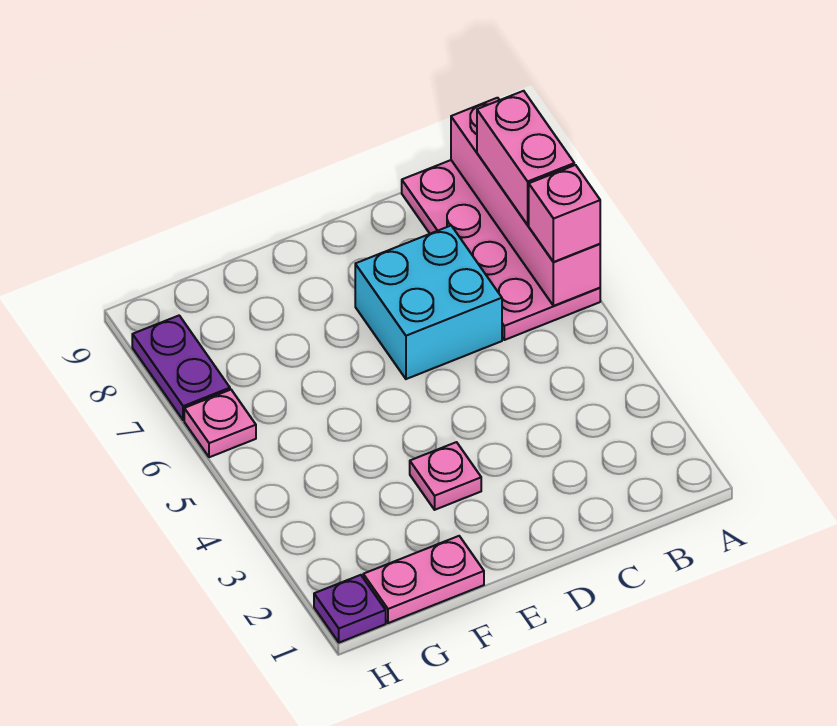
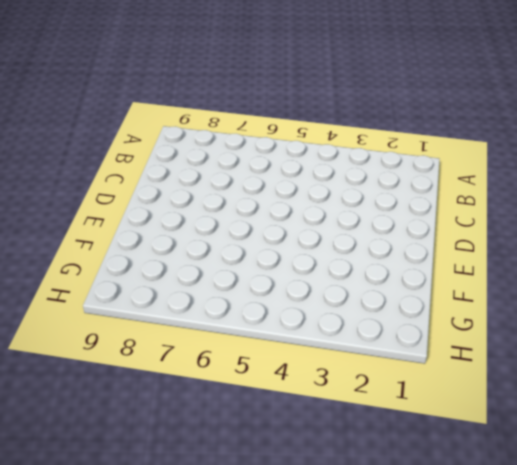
none -> pink plate A6:B9 level 1
none -> cyan brick C6:D7 level 1

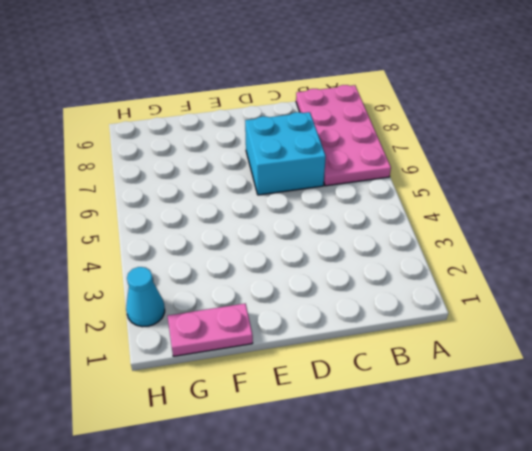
cyan cone H2 level 1 -> none
none -> pink plate E3 level 1
none -> purple plate H1 level 1

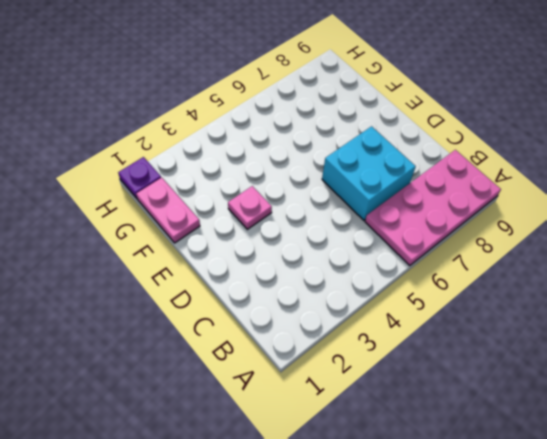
none -> pink plate H6 level 1
none -> purple plate H7:H8 level 1

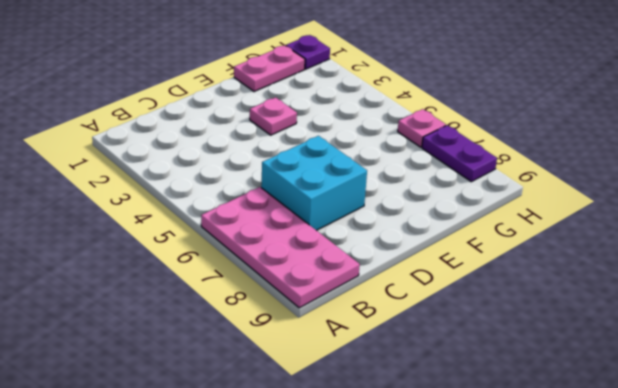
none -> pink brick A6:A9 level 2
none -> pink brick A6 level 3

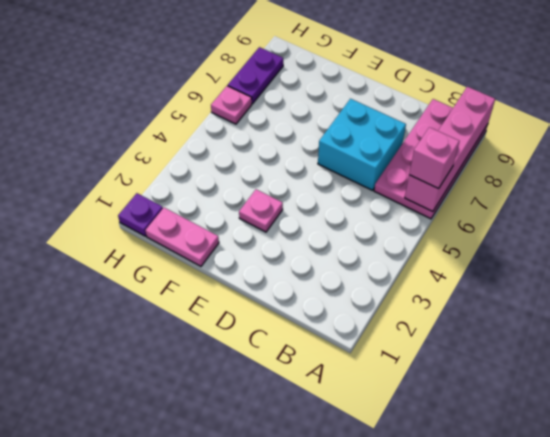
none -> pink brick A7:A8 level 3

